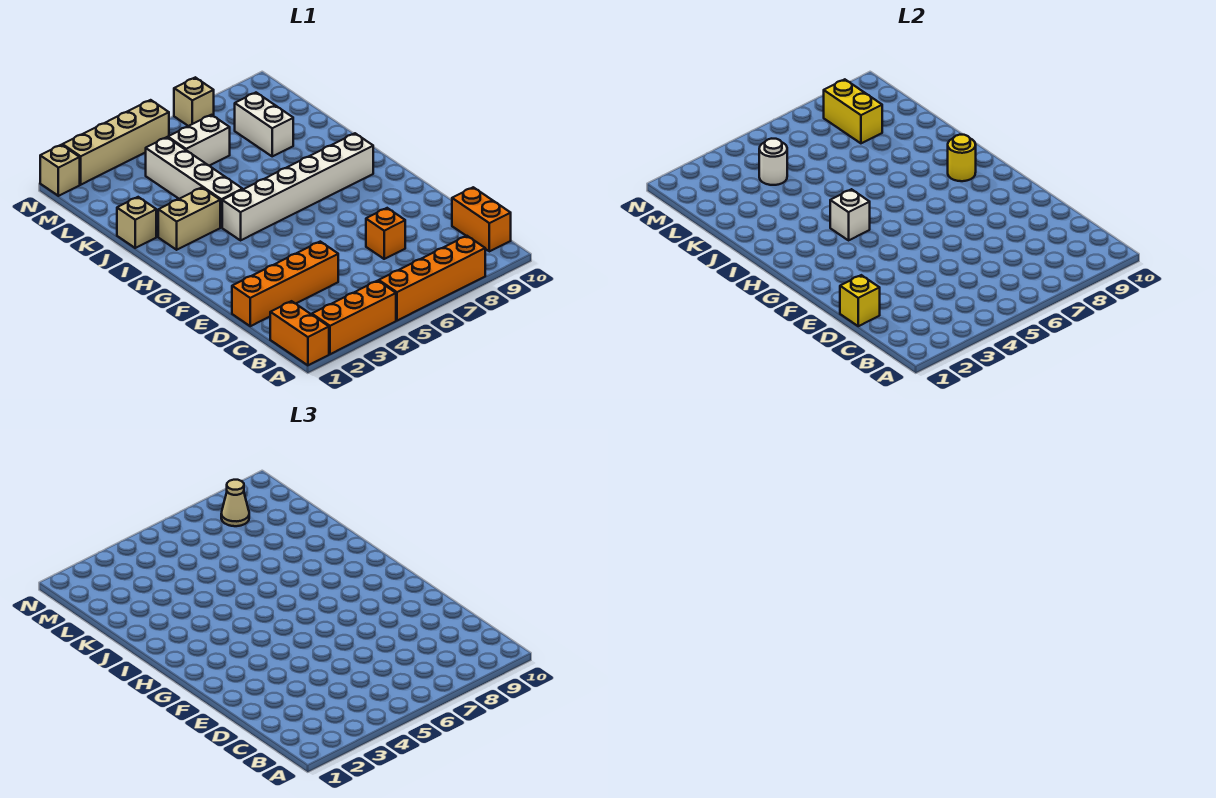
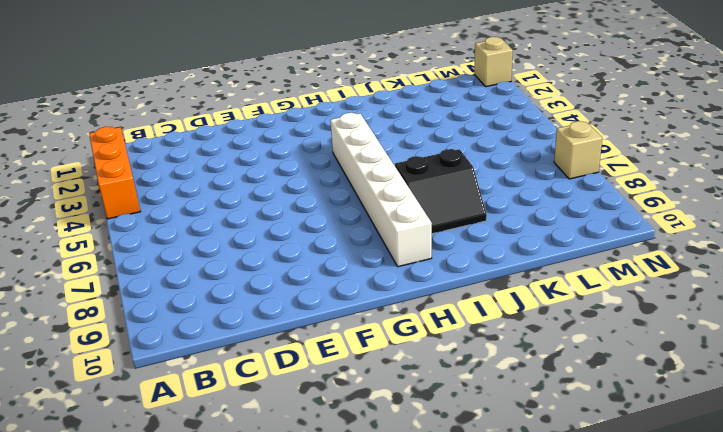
black slope I7:J8 level 1 top 7 -> none
none -> orange brick A1:B1 level 1
none -> orange brick A5:A8 level 1
none -> orange brick B10:C10 level 1

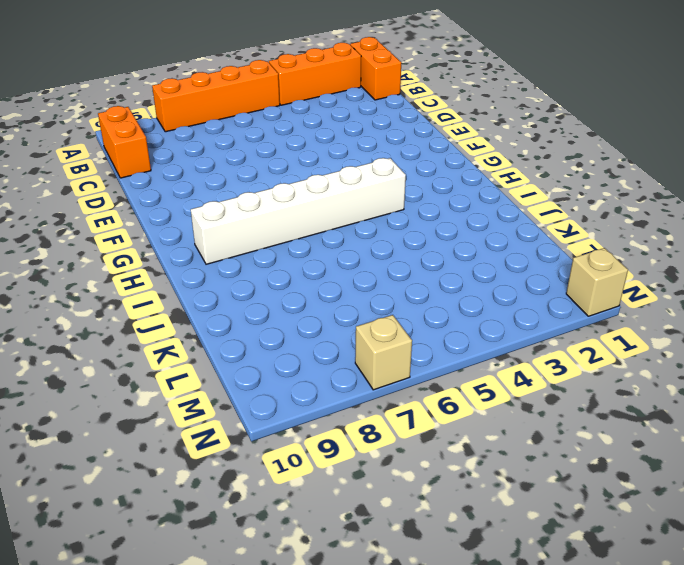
none -> orange brick D1:D4 level 1
none -> orange brick D7 level 1
none -> tan brick I2:I3 level 1

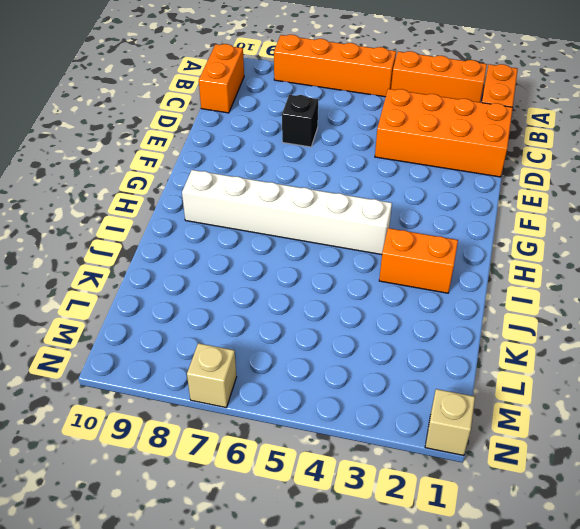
orange brick C1:D4 level 1 -> orange brick D1:D4 level 1
black brick D7 level 1 -> orange brick D7 level 1
orange brick I2:I3 level 1 -> tan brick I2:I3 level 1
none -> white brick I4:L4 level 1
none -> tan brick J1 level 1
none -> white brick K8:L8 level 1

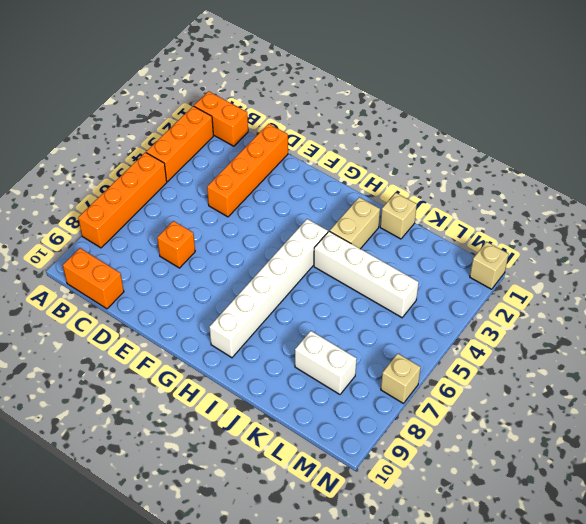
none -> white brick L5:L6 level 1
none -> tan brick N2:N5 level 1
none -> yellow brick D1 level 2

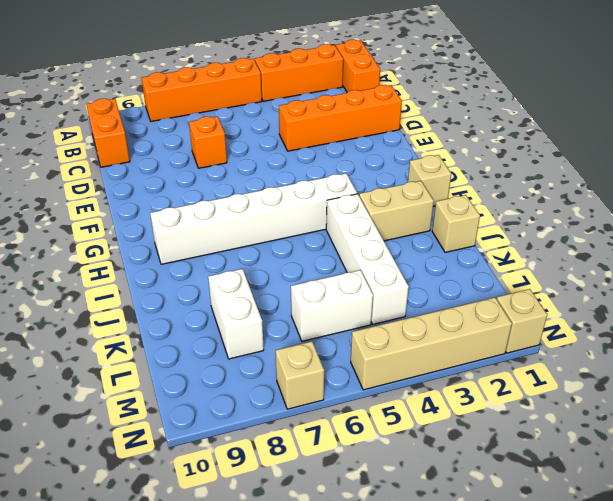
tan brick H1 level 1 -> none
none -> yellow brick D1 level 2
none -> white brick H4 level 2
none -> yellow round brick H9 level 2

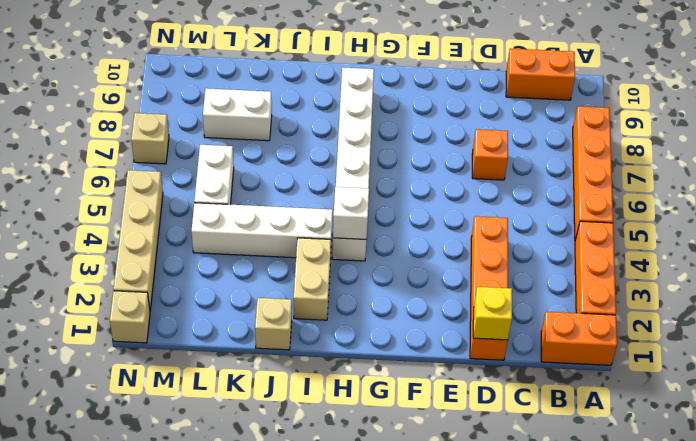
none -> yellow round brick H9 level 2
none -> white round brick L4 level 2
none -> yellow brick L8:M8 level 2

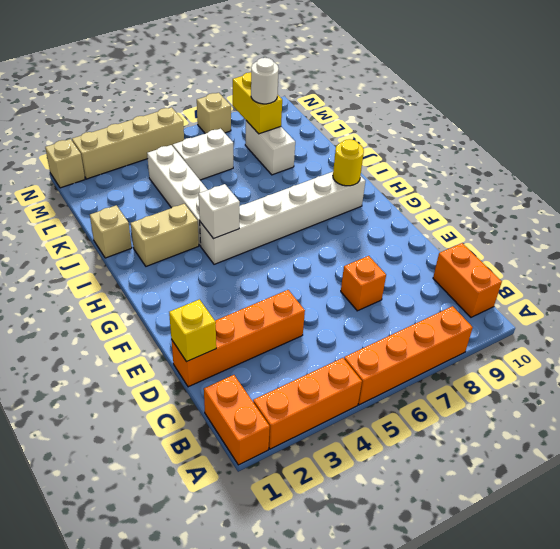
white round brick L8 level 3 -> white round brick L4 level 2
none -> tan cone M8 level 3

